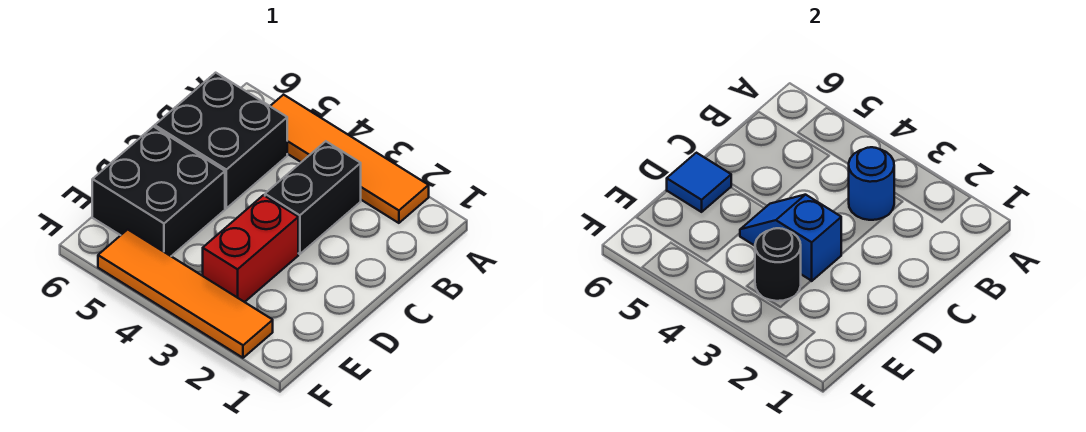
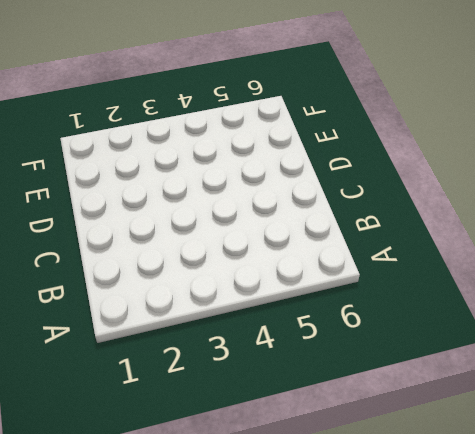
none -> orange tile A2:A5 level 1
none -> black brick B3:C3 level 1

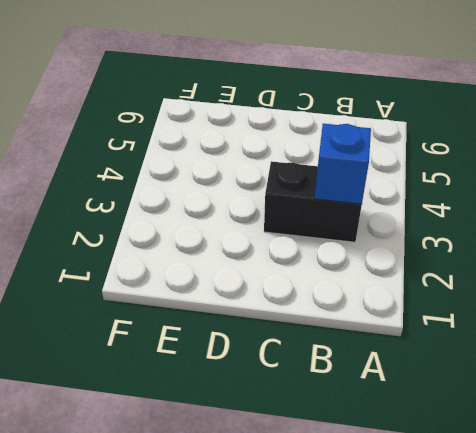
blue brick B3 level 2 -> blue round brick B3 level 2
none -> orange tile A2:A5 level 1
none -> black brick B5:C6 level 1

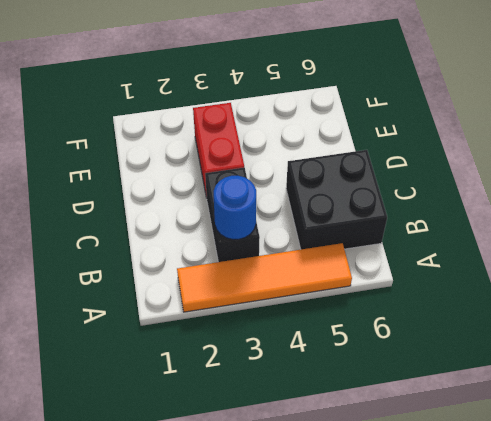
none -> black brick D5:E6 level 1
none -> orange tile F2:F5 level 1

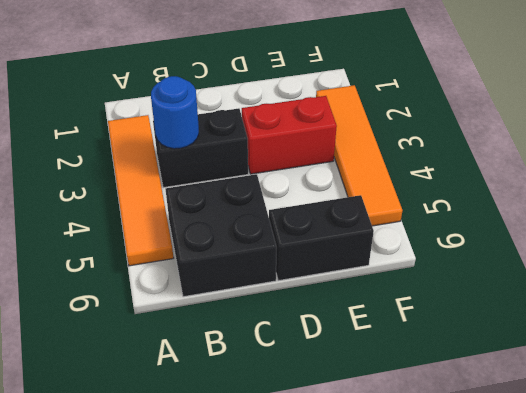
black brick D6:E6 level 1 -> black brick D5:E6 level 1
none -> blue slope D3:D4 level 2 top 3
none -> blue tile D6 level 2

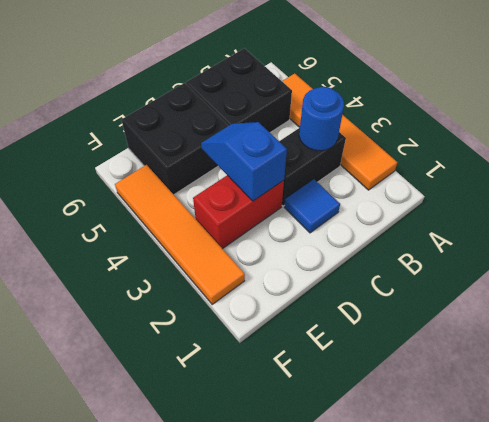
blue tile C2 level 1 -> blue tile D6 level 2
none -> black round brick E3 level 2

